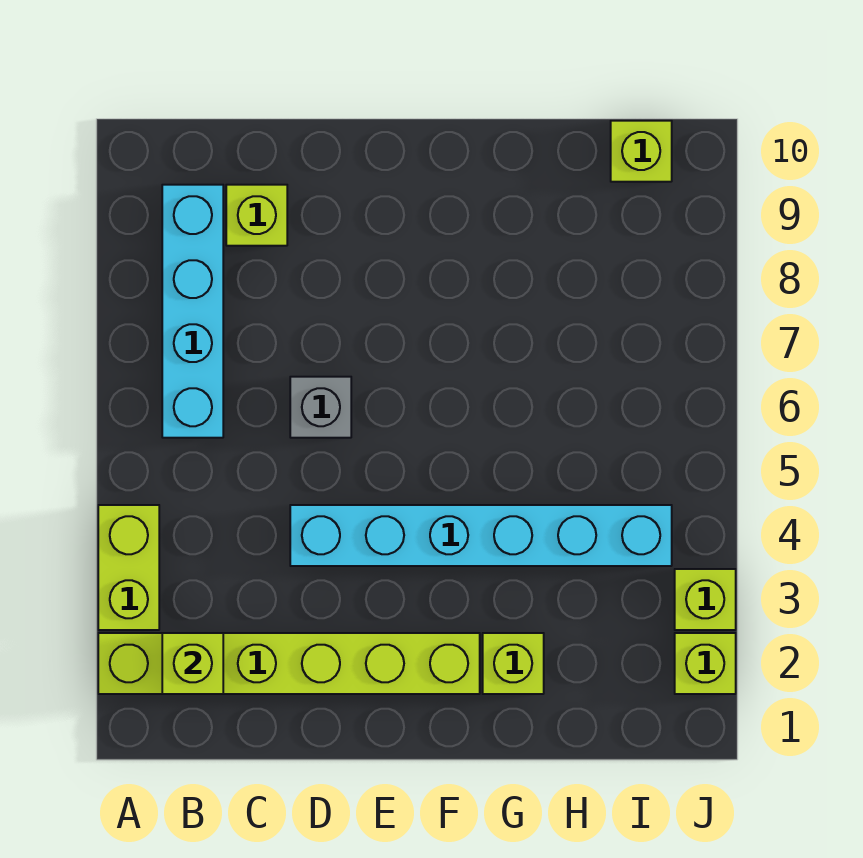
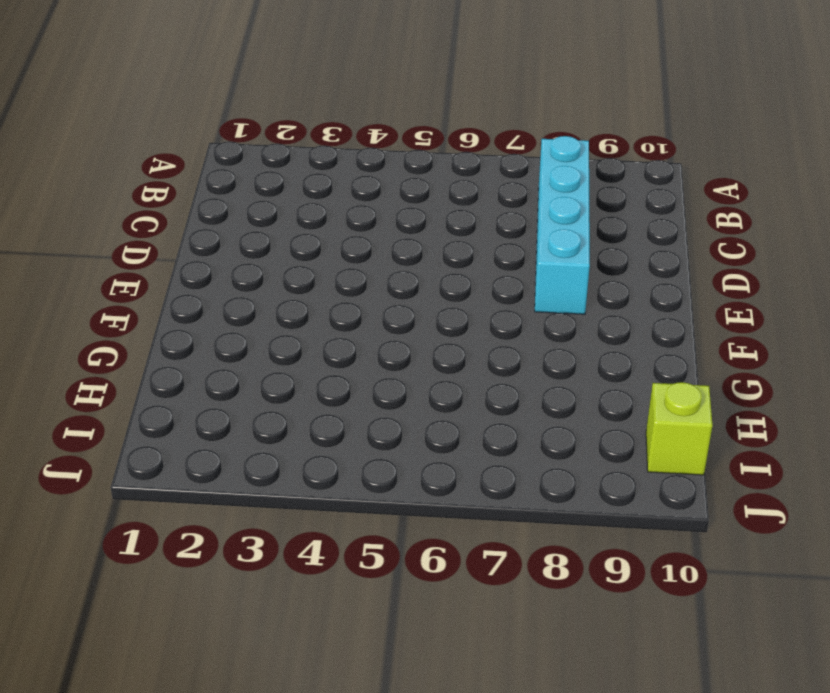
cyan brick B8:E8 level 1 -> cyan brick B6:B9 level 1
none -> lime brick A2:F2 level 1
none -> lime brick A3:A4 level 1

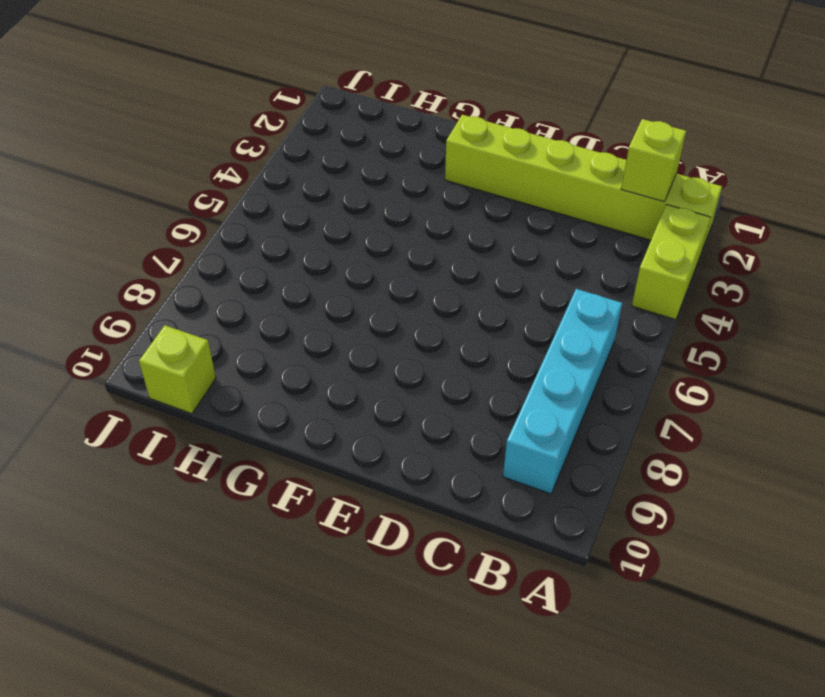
none -> lime brick C9 level 1
none -> cyan brick D4:I4 level 1

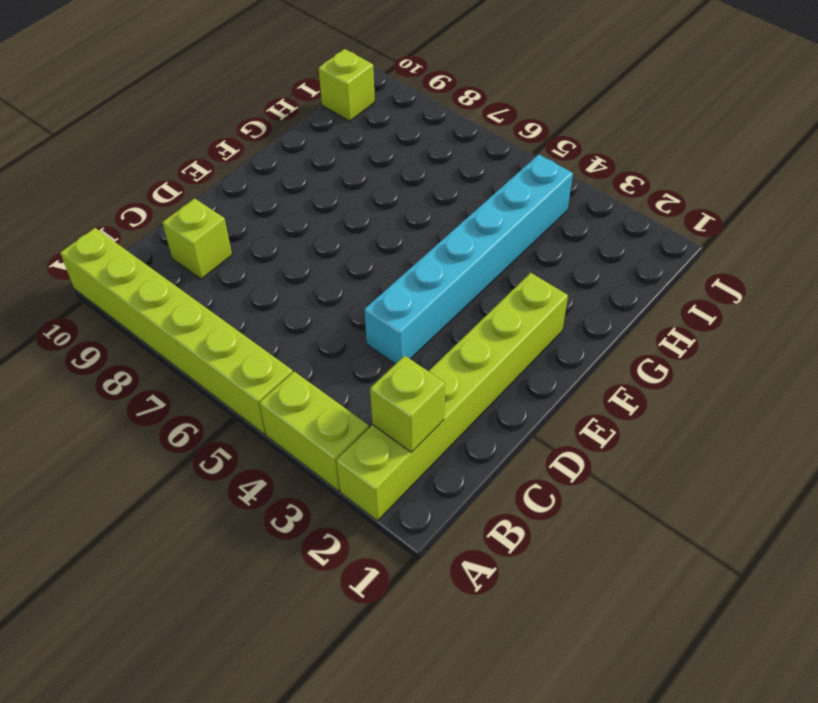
lime brick A5:A10 level 1 -> none
none -> cyan brick B6:B9 level 1
none -> grey brick D6 level 1

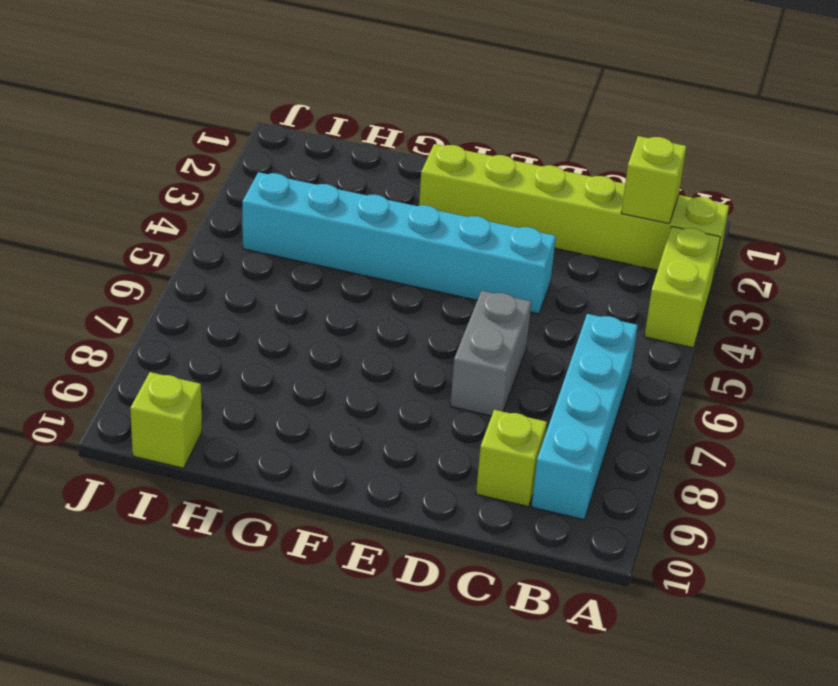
grey brick D6:D7 level 1 -> grey brick D6 level 1
none -> lime brick G2 level 1
none -> lime brick J2 level 1

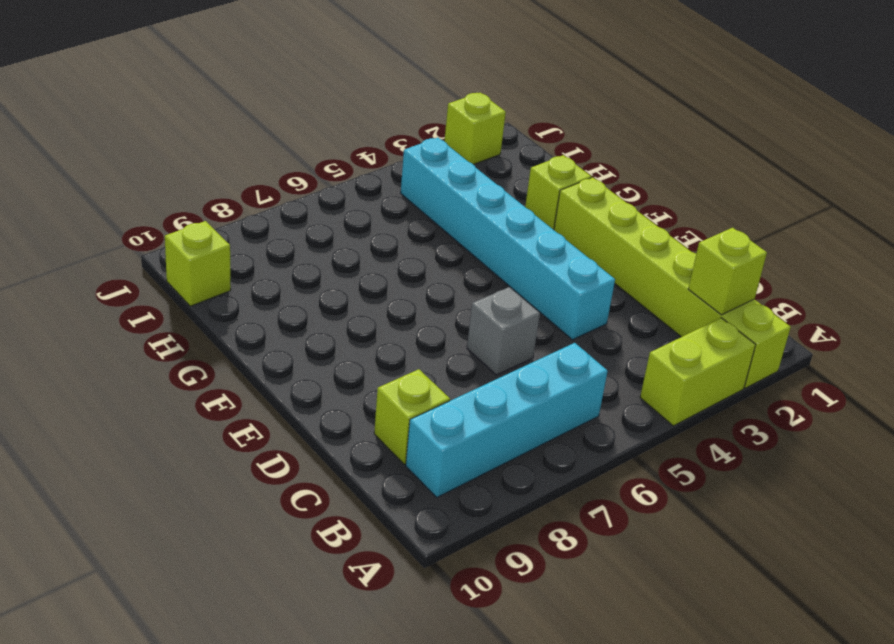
none -> lime brick J3 level 1

